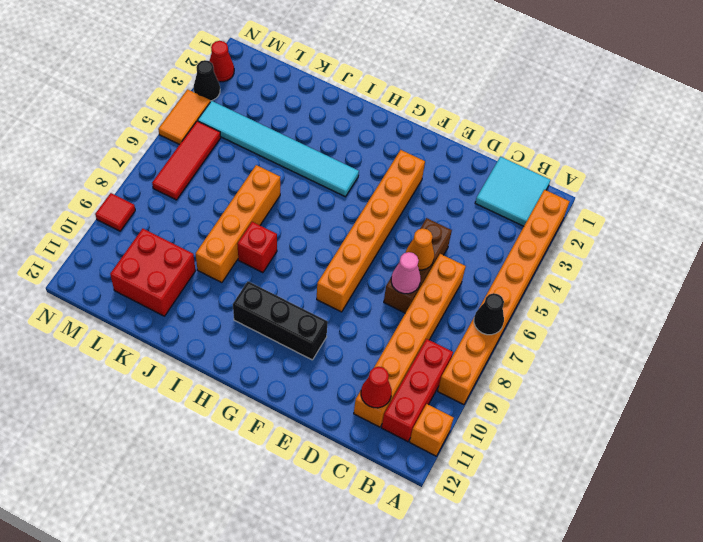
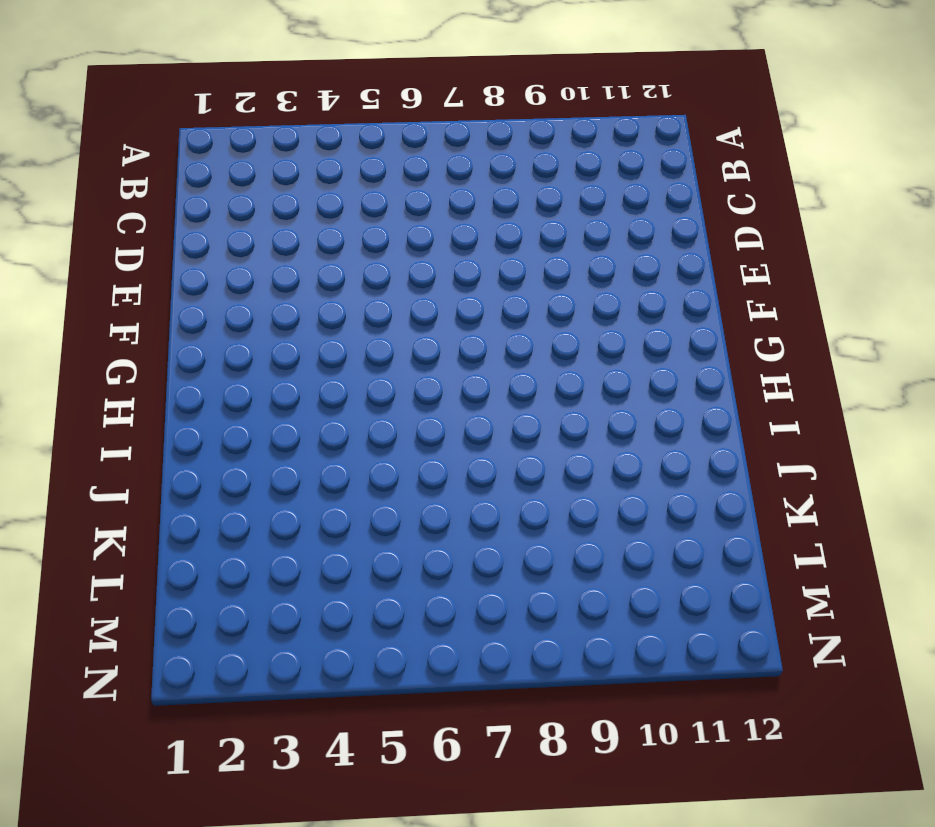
none -> orange brick A2:A9 level 1
none -> orange brick A11 level 1
none -> cyan tile B1:C2 level 1

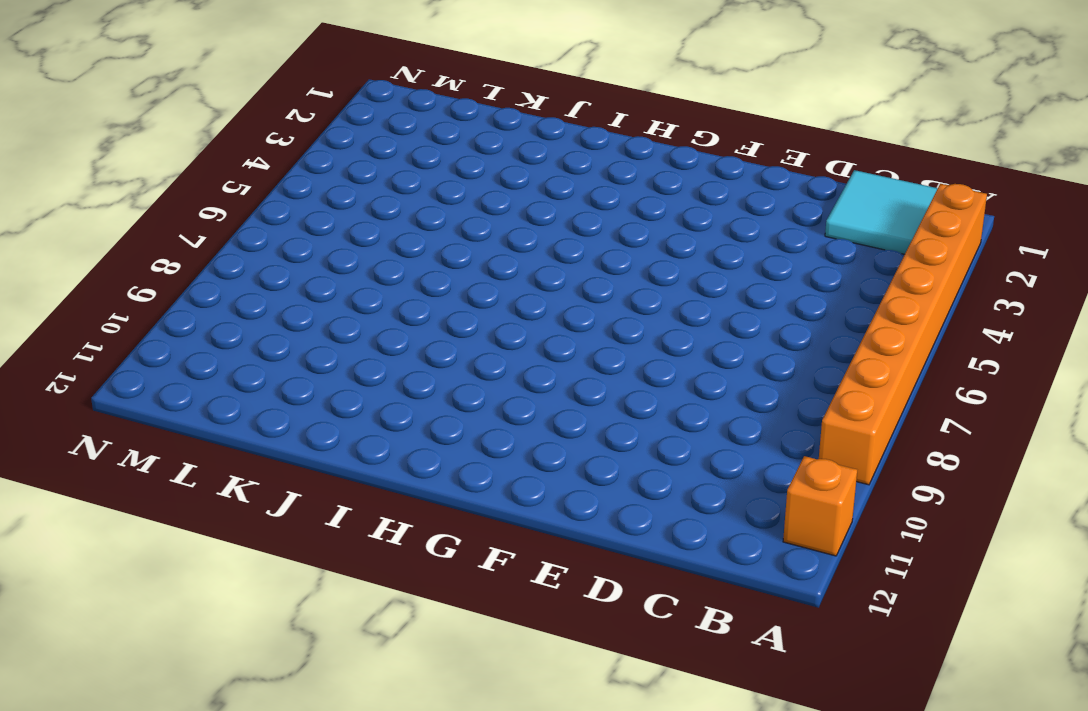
none -> red brick B9:B11 level 1
none -> orange brick C6:C11 level 1
none -> brown brick D5:D7 level 1

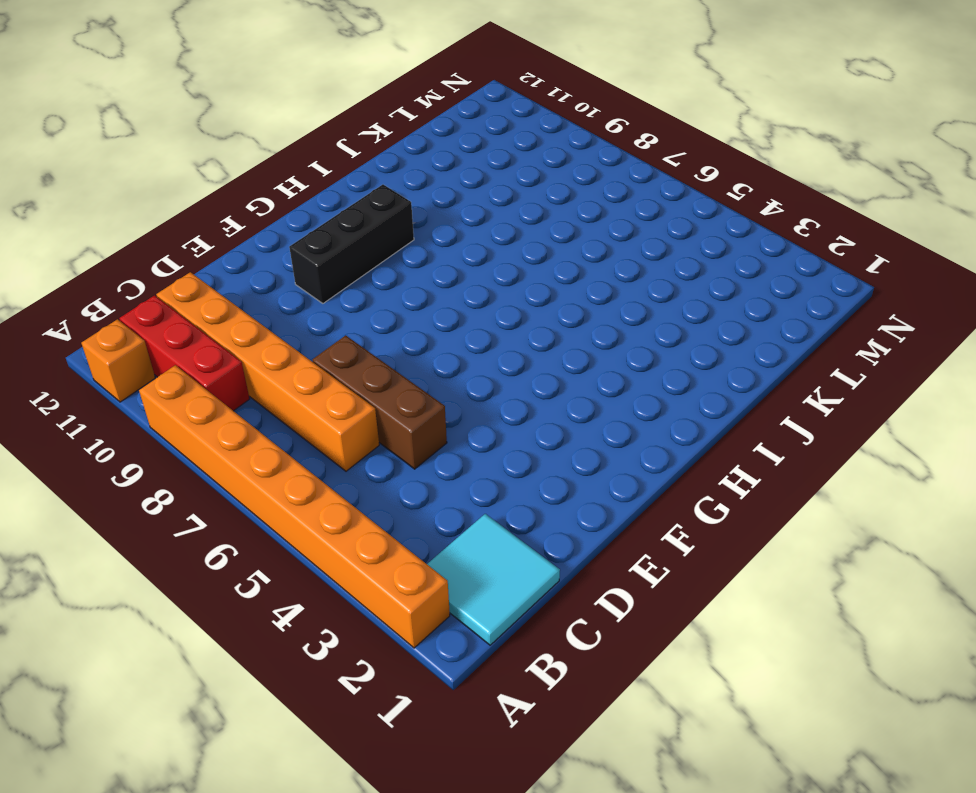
none -> orange brick F3:F8 level 1
none -> cyan tile H4:M4 level 1
none -> red brick I8 level 1

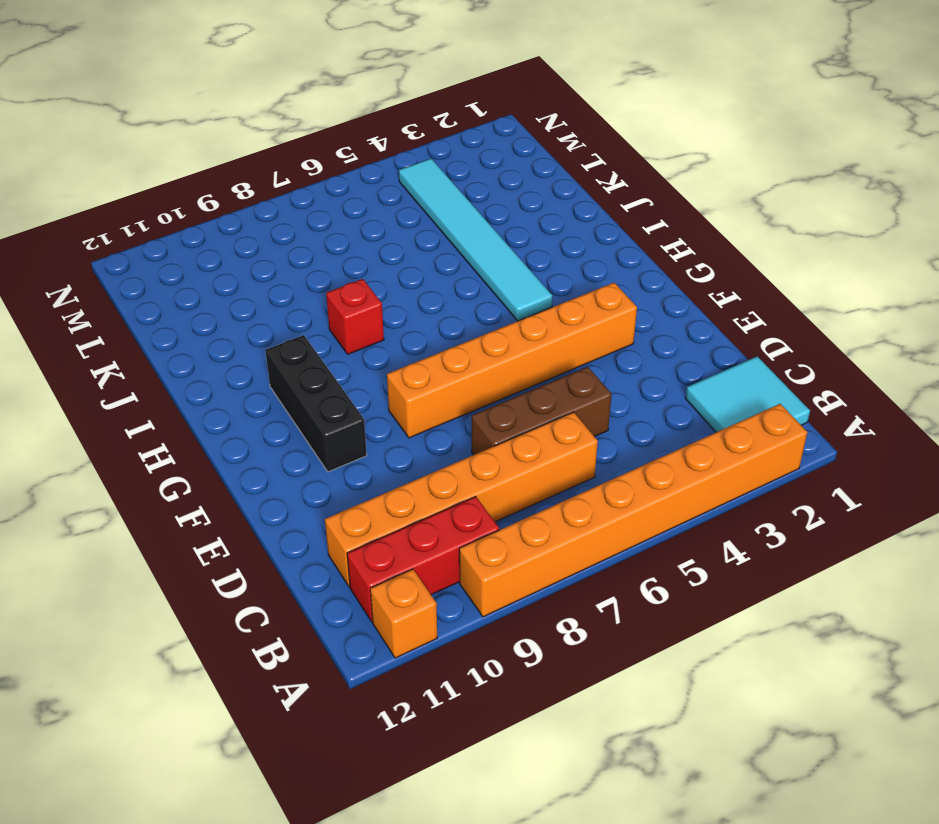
none -> orange brick J6:J9 level 1
none -> red brick K10:L11 level 1
none -> red tile M5:M7 level 1

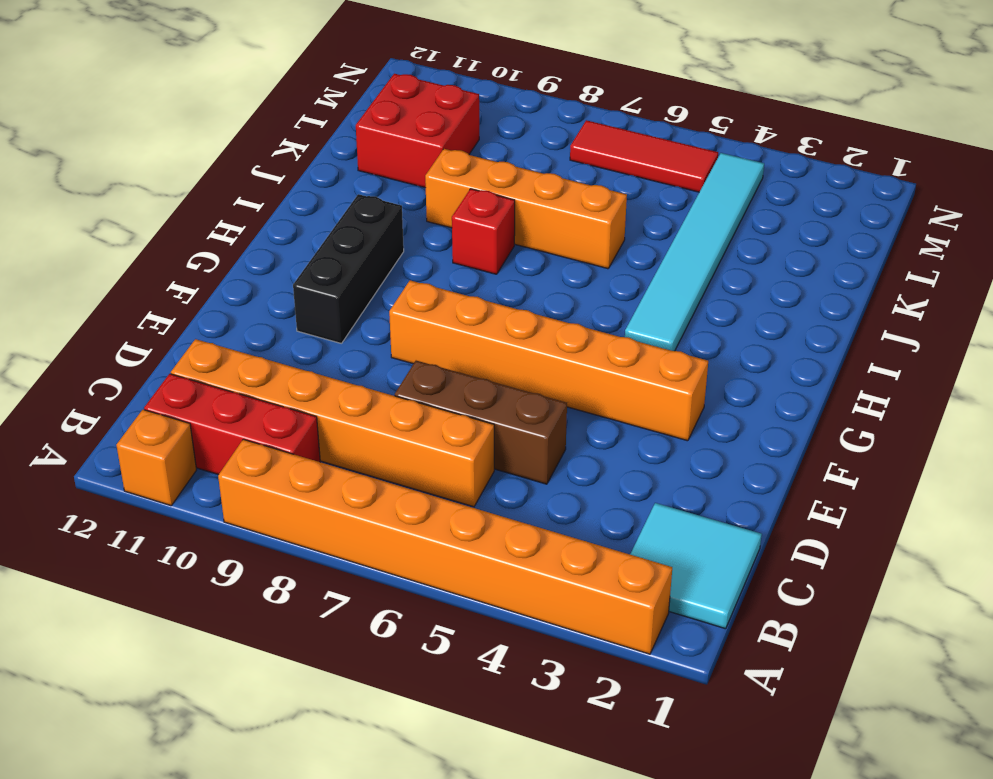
none -> red cone N2 level 1
none -> black cone N3 level 1
none -> orange tile N4:N5 level 1

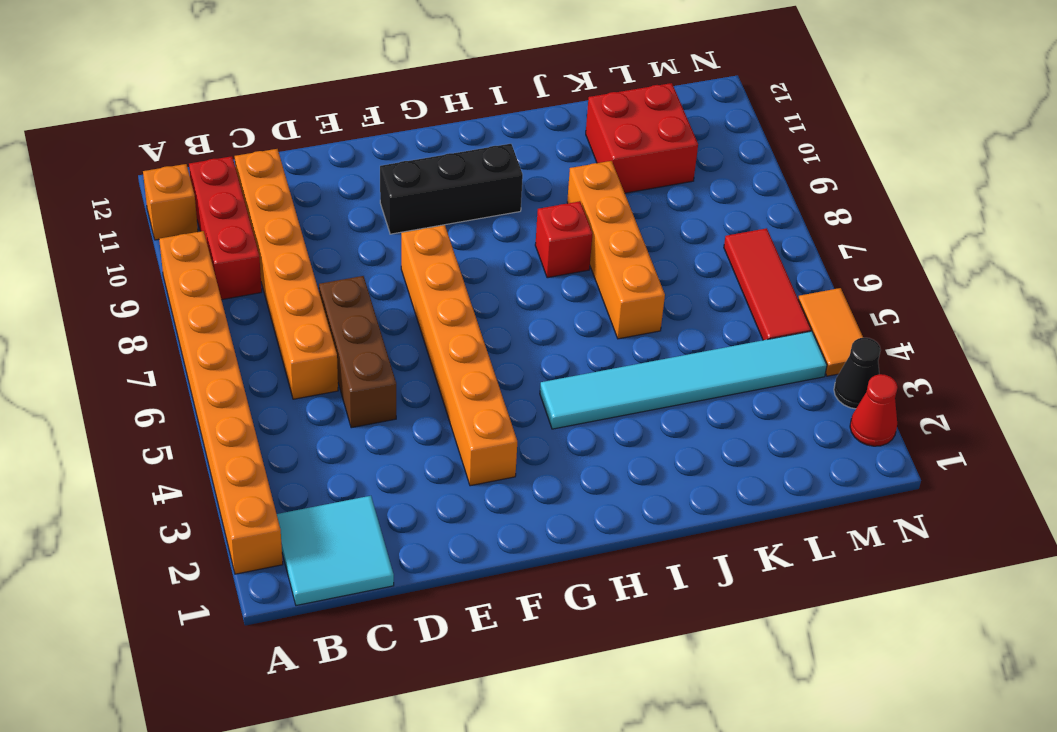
none -> red tile N9 level 1
none -> black cone A7 level 2
none -> red cone C11 level 2

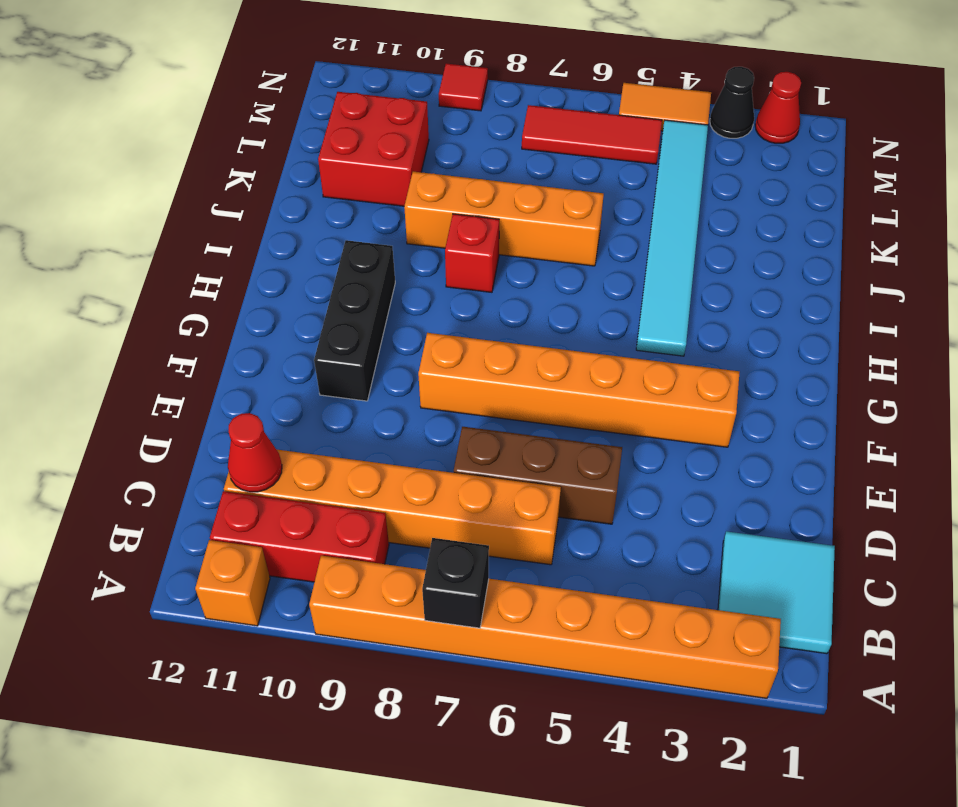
black brick A7 level 2 -> black cone A7 level 2
none -> orange cone D6 level 2
none -> pink cone D7 level 2

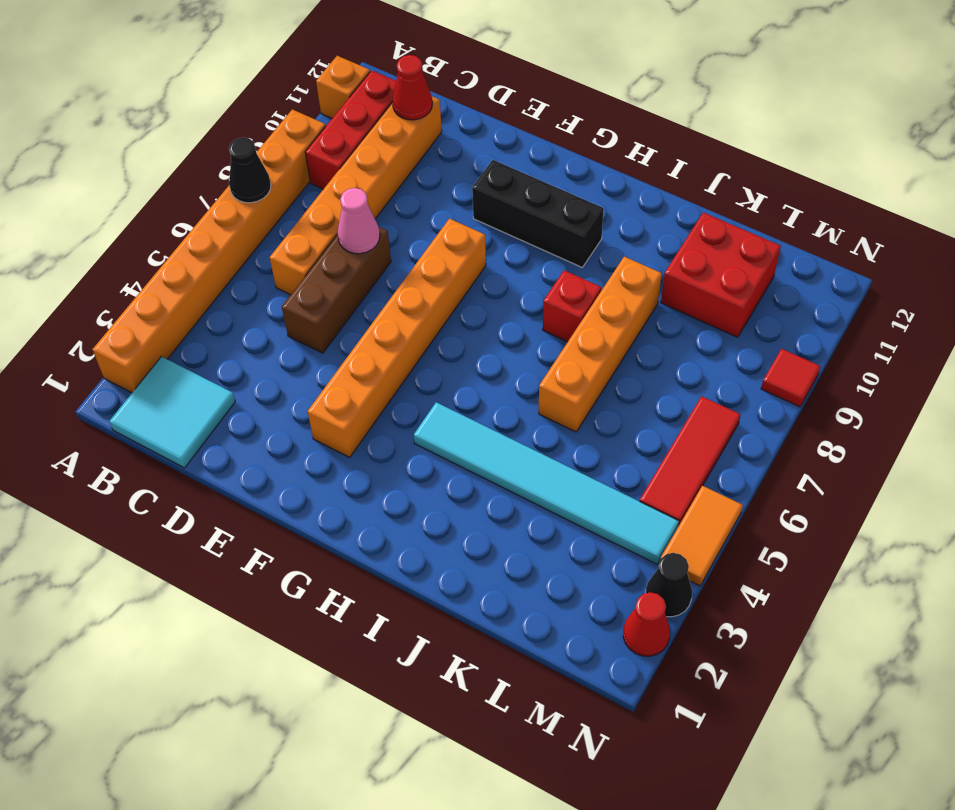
none -> orange cone D6 level 2

